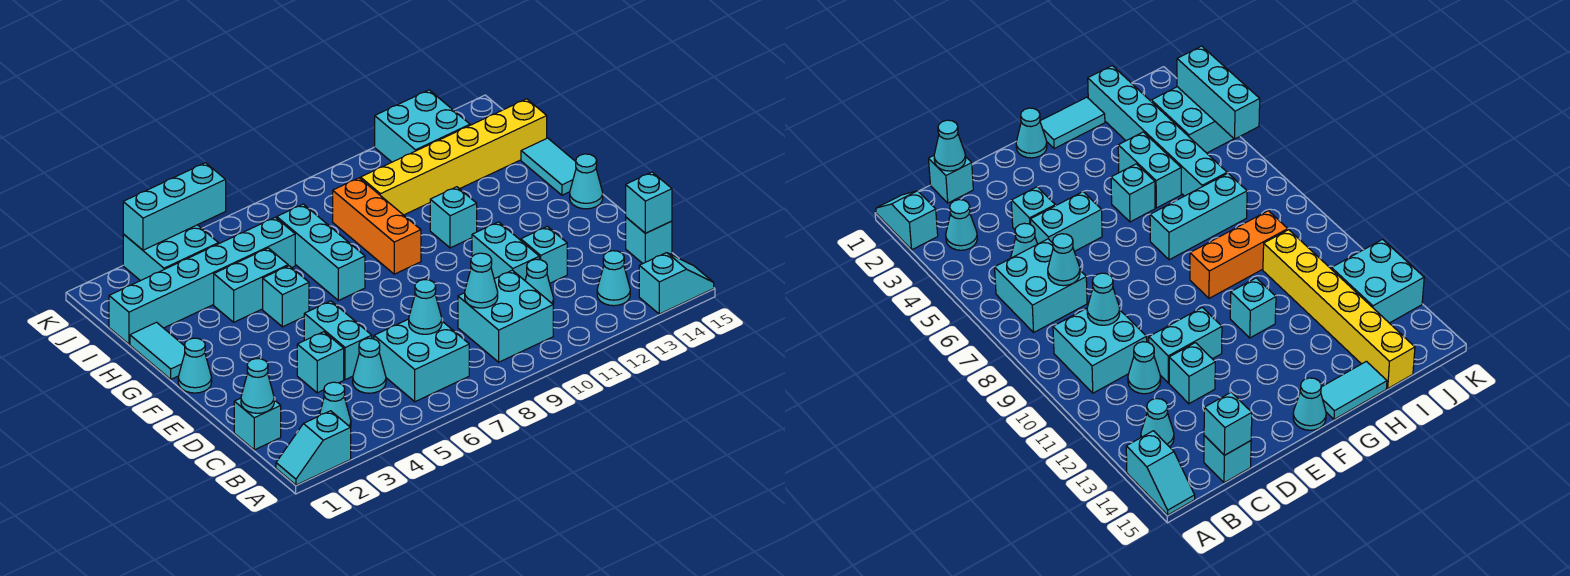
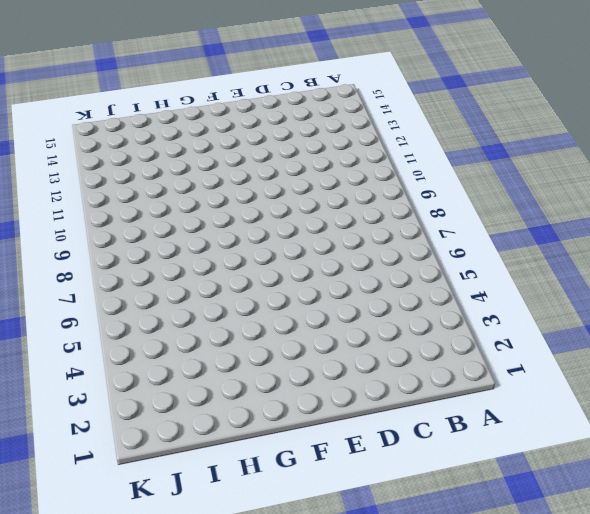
none -> cyan slope A1:A2 level 1 top 2
none -> cyan slope A14:A15 level 1 top 14
none -> cyan cone B3 level 1
none -> cyan brick B6:C7 level 1

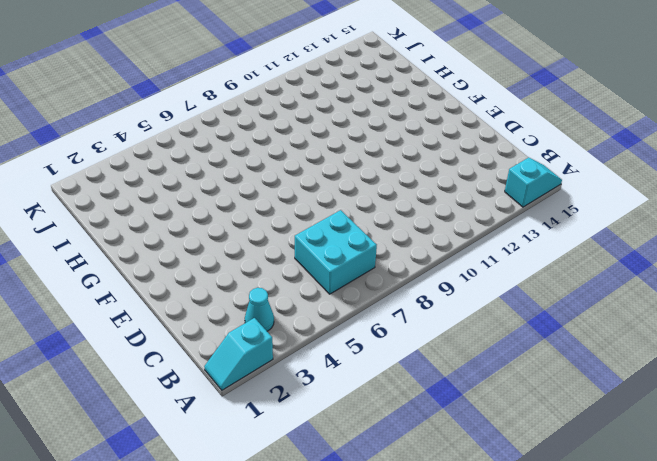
none -> cyan brick B9:C10 level 1
none -> cyan cone B13 level 1
none -> cyan brick C1 level 1
none -> cyan cone C5 level 1

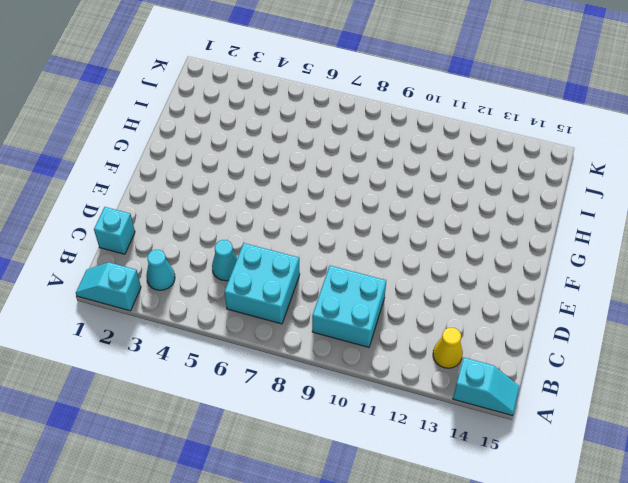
yellow cone B13 level 1 -> cyan cone B13 level 1
none -> cyan cone C11 level 1
none -> cyan brick C15 level 1
none -> cyan brick D4 level 1
none -> cyan brick D5:E5 level 1

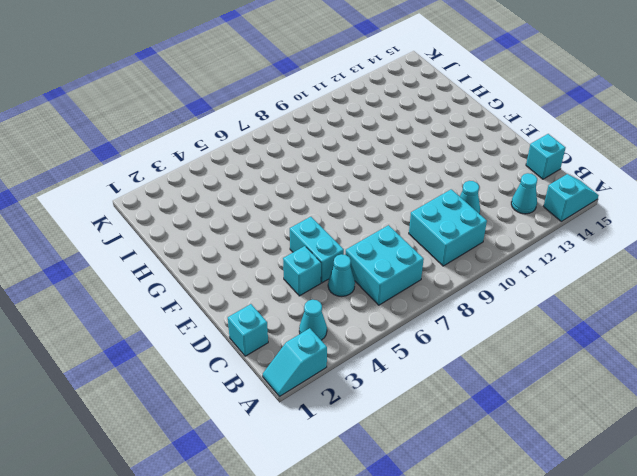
none -> cyan brick D11:E11 level 1
none -> cyan brick D12 level 1
none -> cyan cone F1 level 1
none -> cyan cone F15 level 1

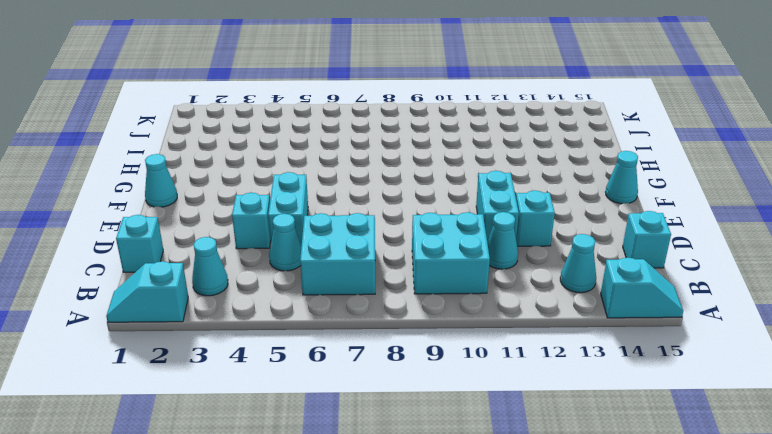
none -> cyan tile G1:H1 level 1
none -> cyan brick G5 level 1
none -> cyan brick G7:I7 level 1
none -> orange brick G9:I9 level 1

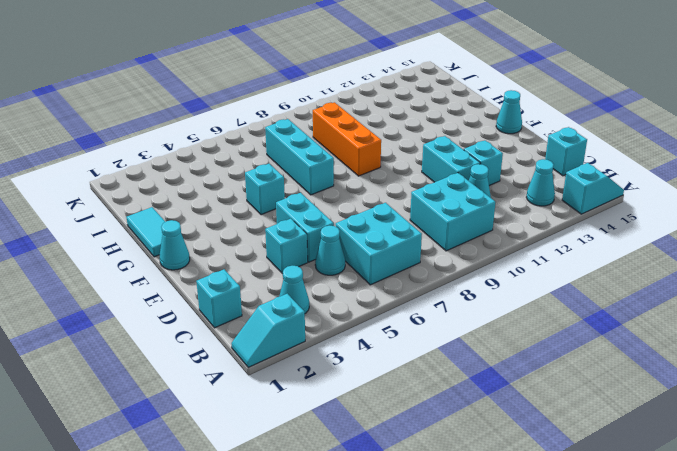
none -> cyan brick G11 level 1
none -> cyan tile G15:H15 level 1
none -> cyan brick H4:H5 level 1
none -> cyan brick I1:I6 level 1

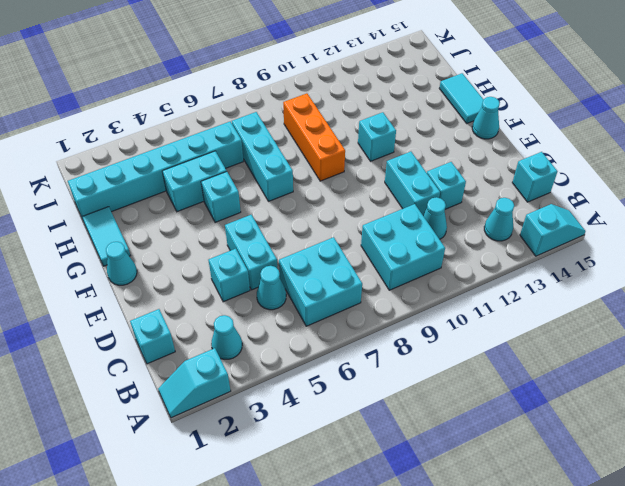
none -> yellow brick I10:I15 level 1
none -> cyan brick J3:K4 level 1
none -> cyan brick J12:K13 level 1
none -> cyan cone C1 level 2

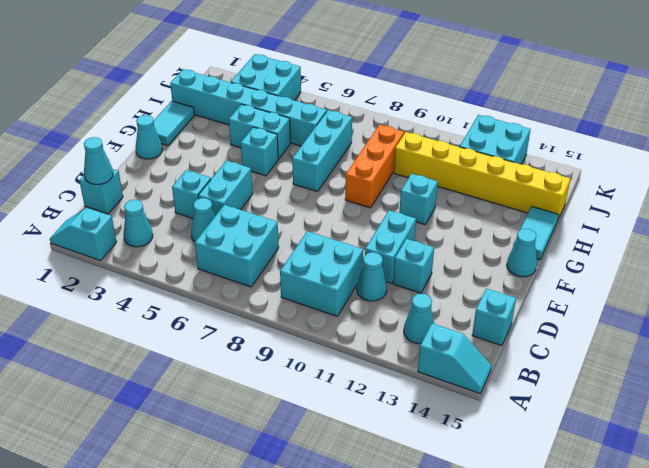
none -> cyan cone C7 level 2
none -> cyan cone C9 level 2
none -> cyan brick C15 level 2
none -> cyan brick K3:K5 level 2

